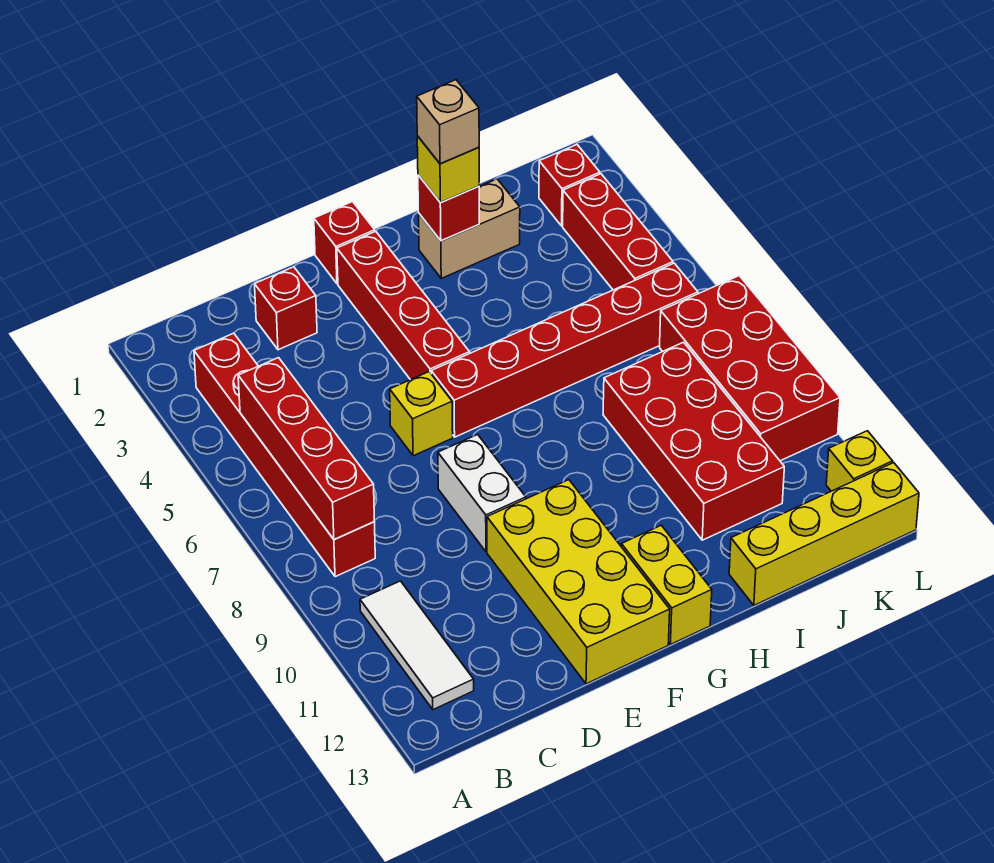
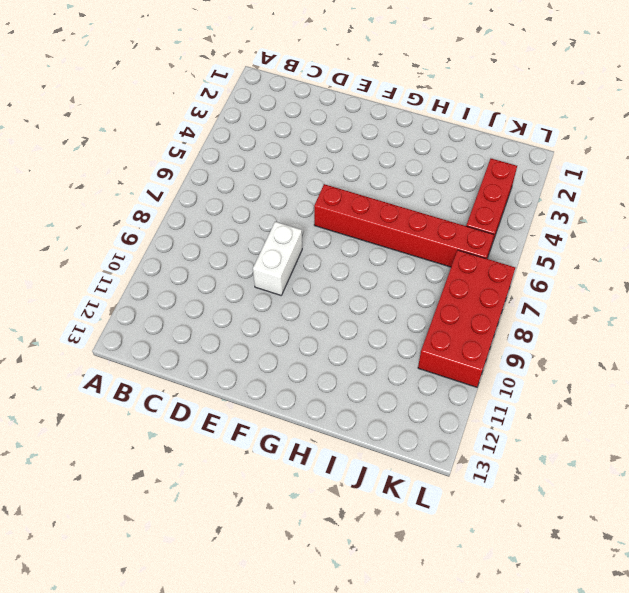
none -> red brick B3:B8 level 1
none -> white tile B10:B12 level 1
none -> red brick D2 level 1

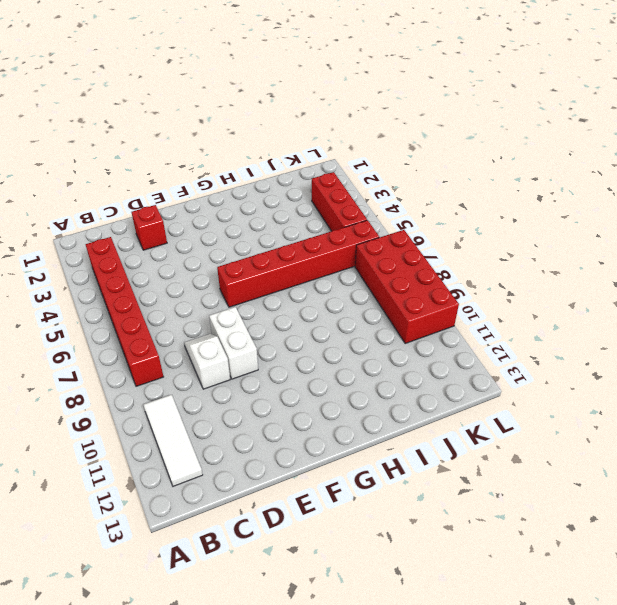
white slope D8:D9 level 1 top 9 -> none
none -> yellow brick E6 level 1
none -> yellow brick E10:F13 level 1
none -> red brick F1 level 1

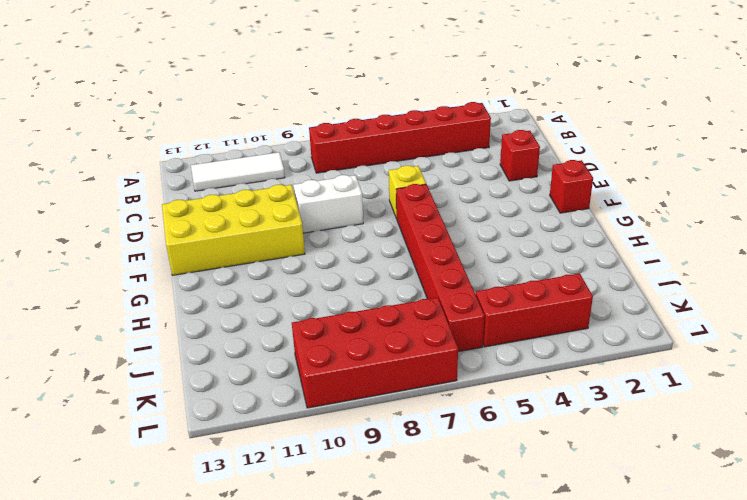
none -> red brick F2:F5 level 1
none -> yellow brick G12:G13 level 1
none -> tan brick H2:I2 level 1

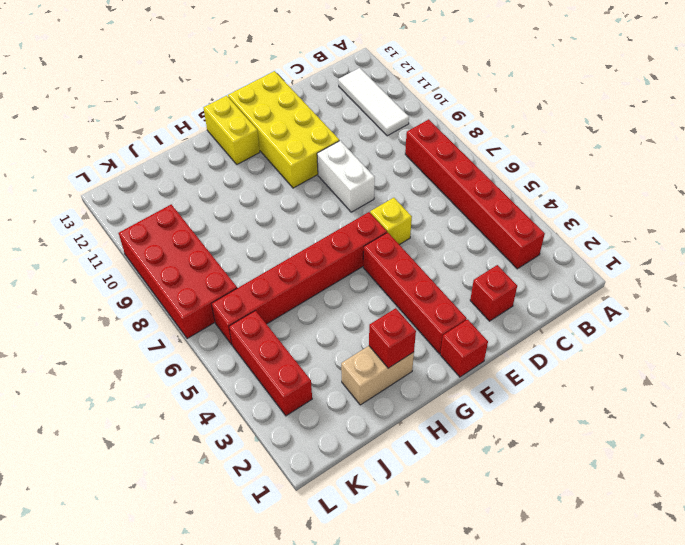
none -> red brick I8:J11 level 1
none -> yellow brick I13:L13 level 1
none -> red brick K2 level 1

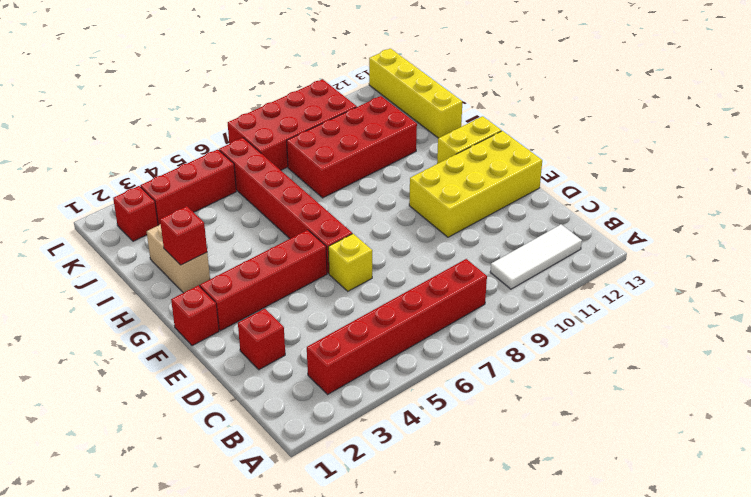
none -> white brick E8:E9 level 1
none -> yellow brick L12 level 1
none -> red brick B5:B8 level 2

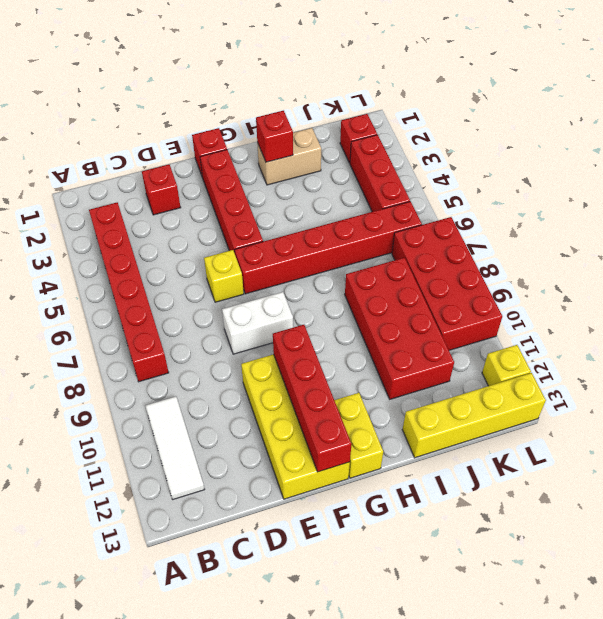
white brick E8:F8 level 1 -> white brick E8:E9 level 1
red brick F10:F13 level 2 -> red brick B5:B8 level 2
none -> yellow brick H2 level 3
none -> tan brick H2 level 4

